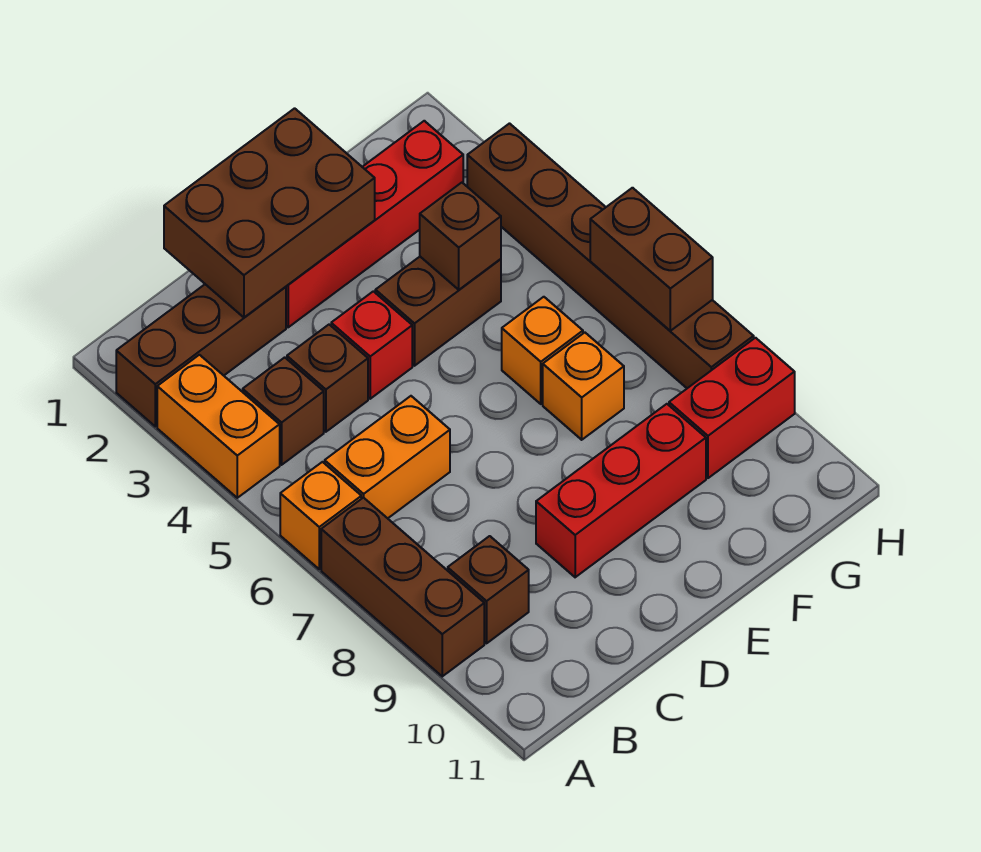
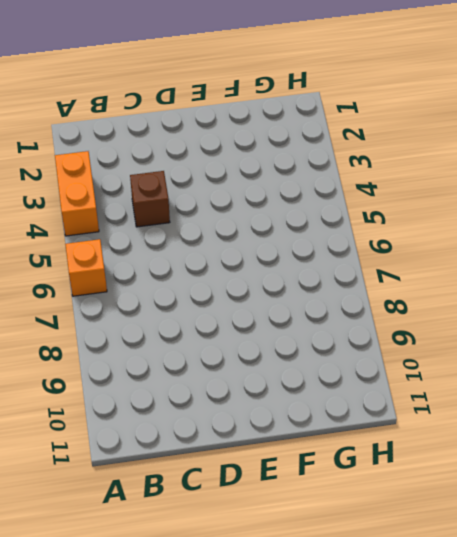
none -> brown brick A2:C2 level 1
none -> brown brick A7:A9 level 1
none -> brown brick B4 level 1

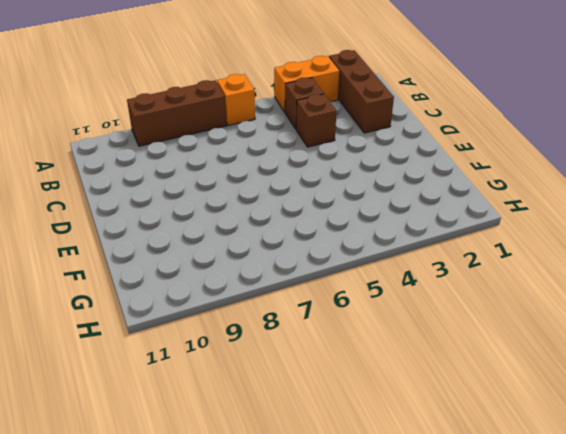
none -> orange brick B6:C6 level 1
none -> brown brick B9 level 1
none -> red brick D2:G2 level 1

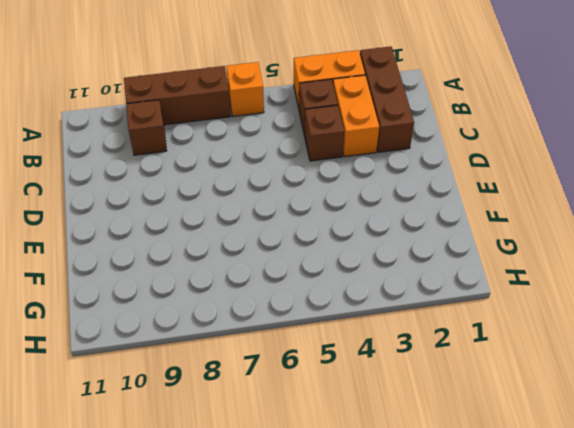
orange brick B3:C3 level 1 -> orange brick B6:C6 level 1
none -> red brick D2:G2 level 1
none -> red brick D4 level 1
none -> red brick D9:F9 level 1

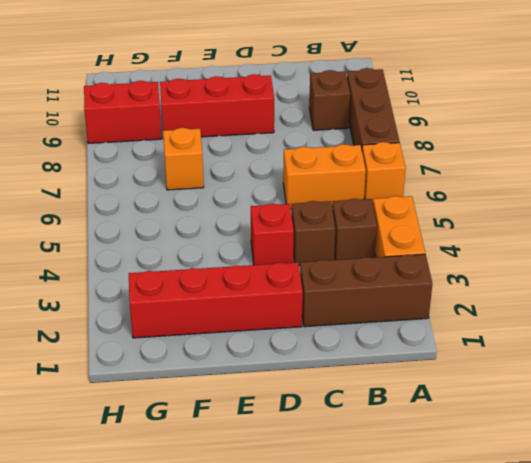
none -> brown brick E4:F4 level 1
none -> orange brick F6 level 1
none -> brown brick H3:H8 level 1

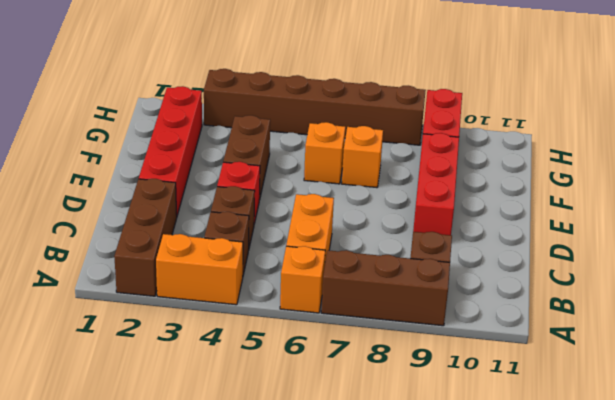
none -> brown brick C1:E2 level 2
none -> brown brick F4 level 2
none -> brown brick H6:H7 level 2

